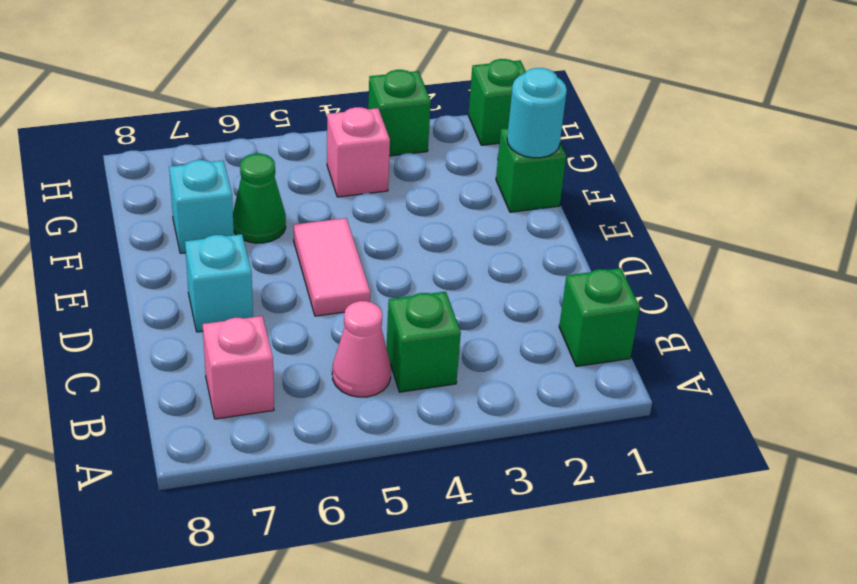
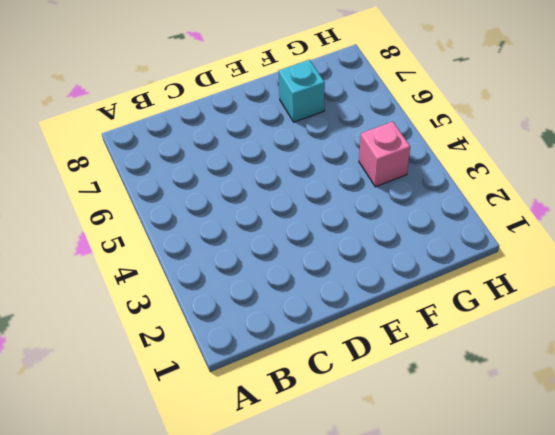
none -> green brick B1 level 1
none -> green brick B4 level 1
none -> pink cone B5 level 1

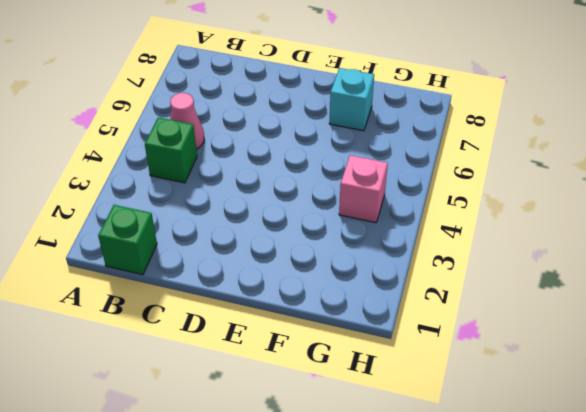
none -> pink brick B7 level 1
none -> pink tile D5:E5 level 1
none -> cyan brick D7 level 1

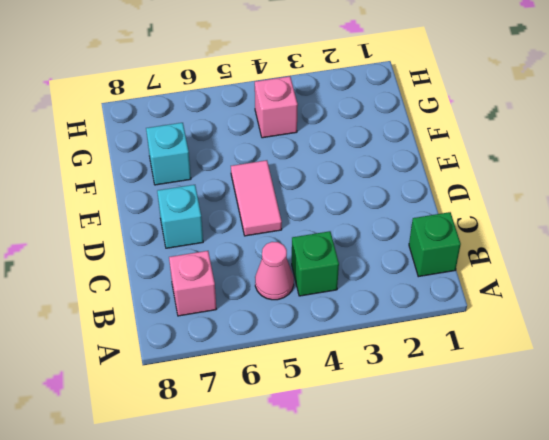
none -> green brick F1 level 1
none -> green cone F6 level 1
none -> green brick H1 level 1

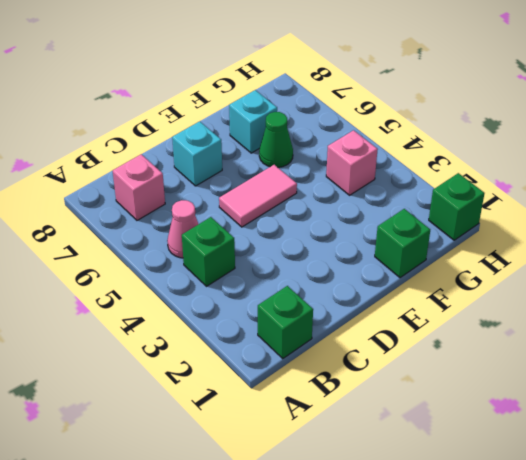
none -> green brick H3 level 1
none -> cyan round brick F1 level 2

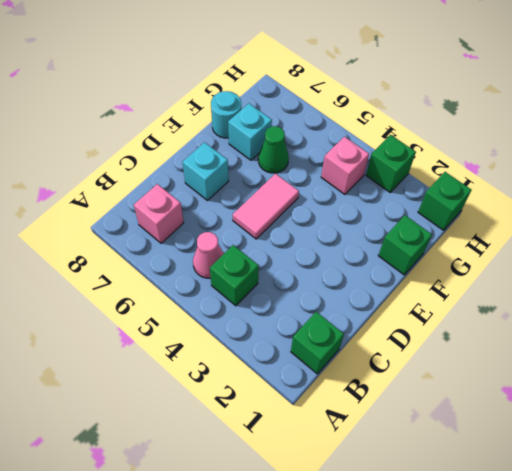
cyan round brick F8 level 1 -> cyan round brick F1 level 2

